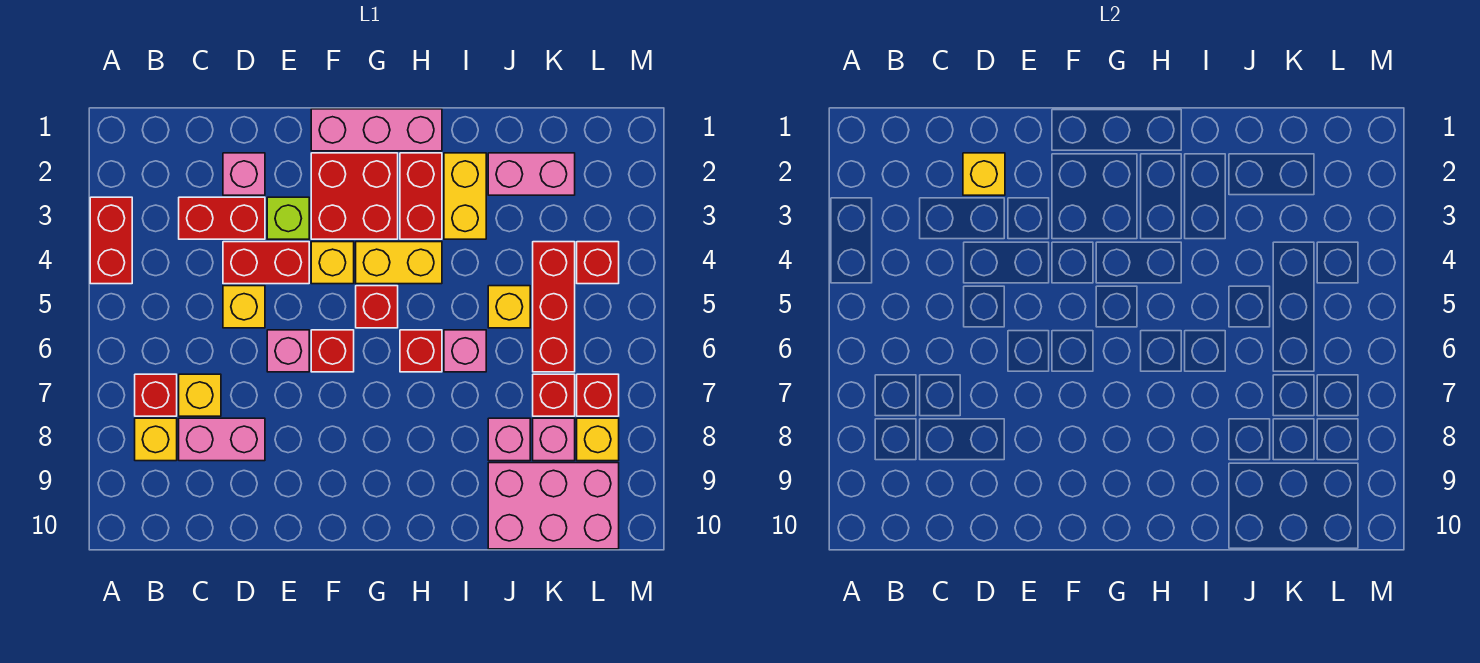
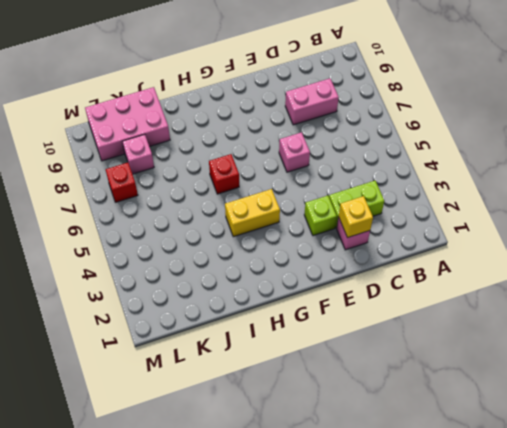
lime brick C3:D3 level 1 -> red brick C3:D3 level 1
none -> red brick A3:A4 level 1
none -> red brick B7 level 1
none -> yellow brick B8 level 1
none -> yellow brick C7 level 1

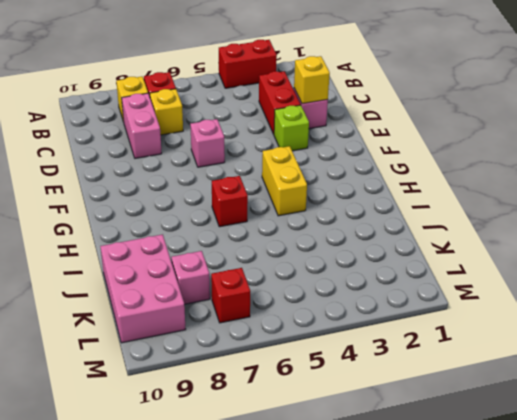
none -> red brick D4:E4 level 1
none -> yellow brick D5 level 1
none -> pink brick F1:H1 level 1
none -> red brick F2:G3 level 1

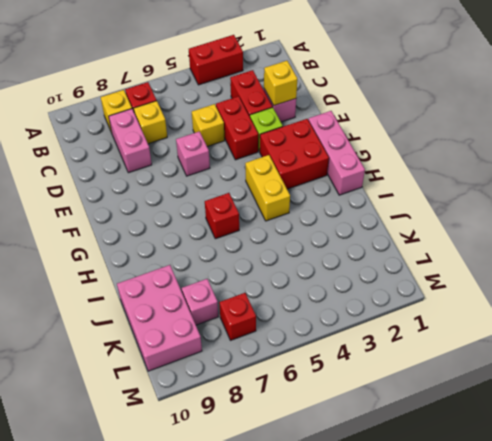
none -> yellow brick F4 level 1
none -> red brick F6 level 1
none -> red brick G5 level 1
none -> red brick H2:H3 level 1

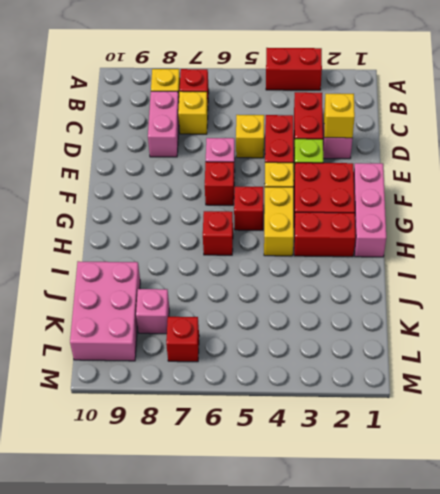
none -> yellow brick I2:I3 level 1
none -> pink brick I6 level 1
none -> pink brick J2:K2 level 1
none -> yellow brick J5 level 1

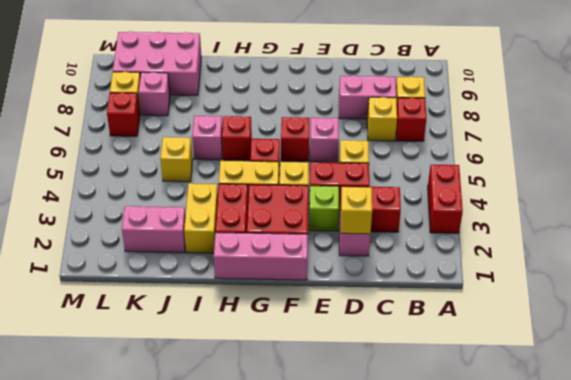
none -> pink brick J8 level 1
none -> red brick K4:K6 level 1
none -> red brick K7 level 1
none -> red brick L4 level 1

